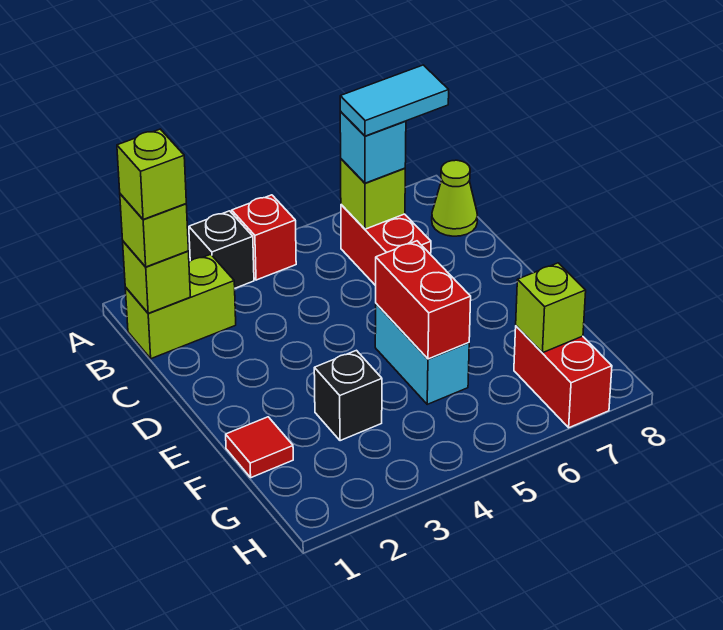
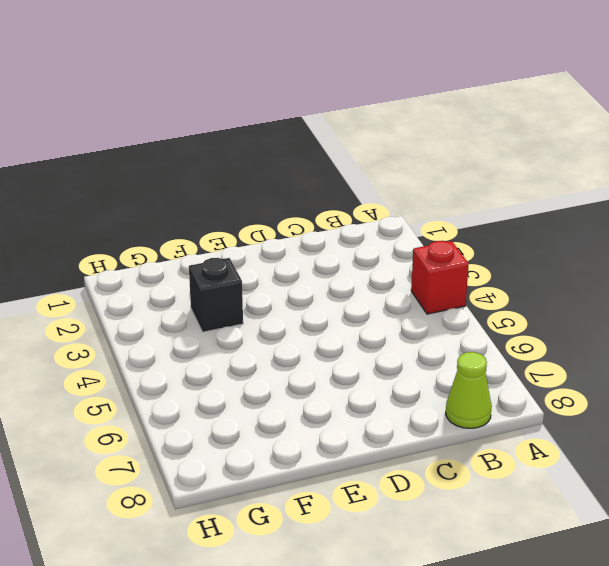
none -> black brick A3 level 1
none -> lime brick B1:B2 level 1
none -> red brick B6:C6 level 1

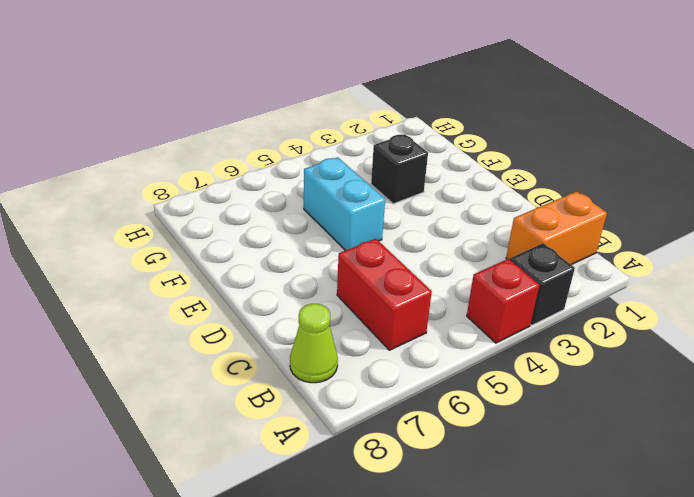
orange brick B1:B2 level 1 -> lime brick B1:B2 level 1
none -> red tile F1 level 1
none -> red brick G7:H7 level 1
none -> lime brick B1 level 2

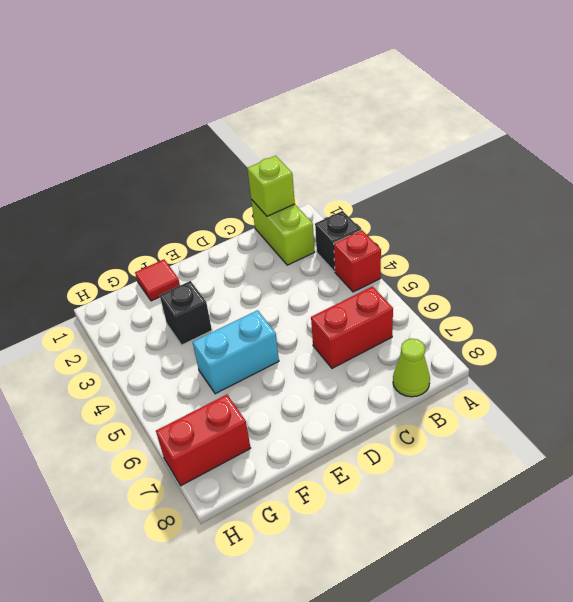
none -> lime brick B6 level 2
none -> red brick E5:F5 level 2
none -> lime brick G7 level 2

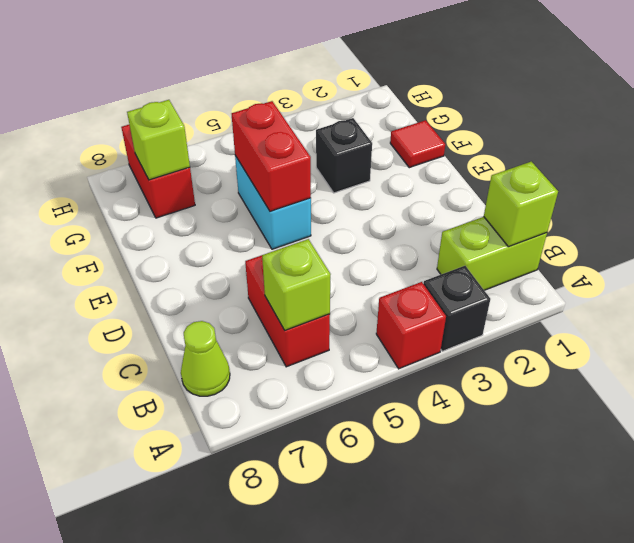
none -> lime brick B1 level 3
none -> cyan brick B6 level 3
none -> lime brick B1 level 4

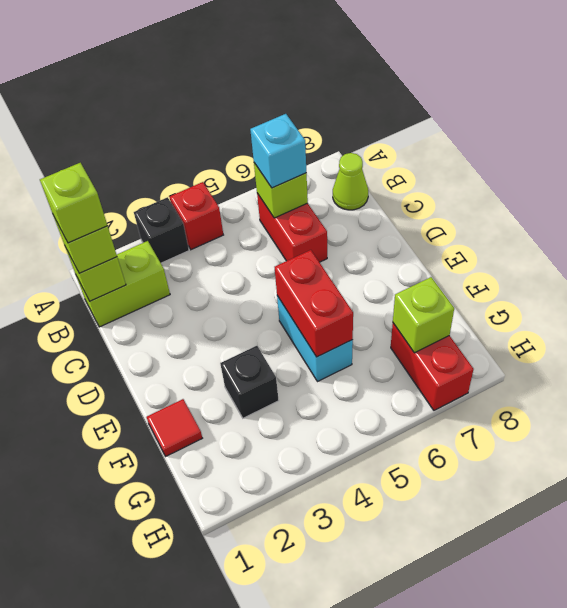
none -> cyan tile B6:B7 level 4

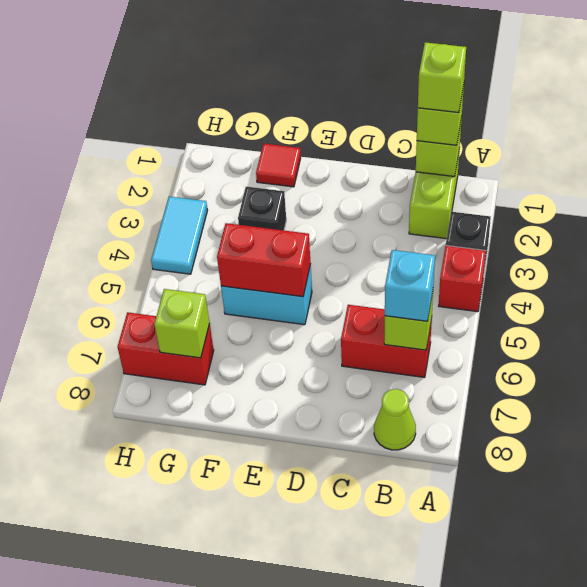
cyan tile H3:H4 level 1 -> cyan tile B6:B7 level 4

